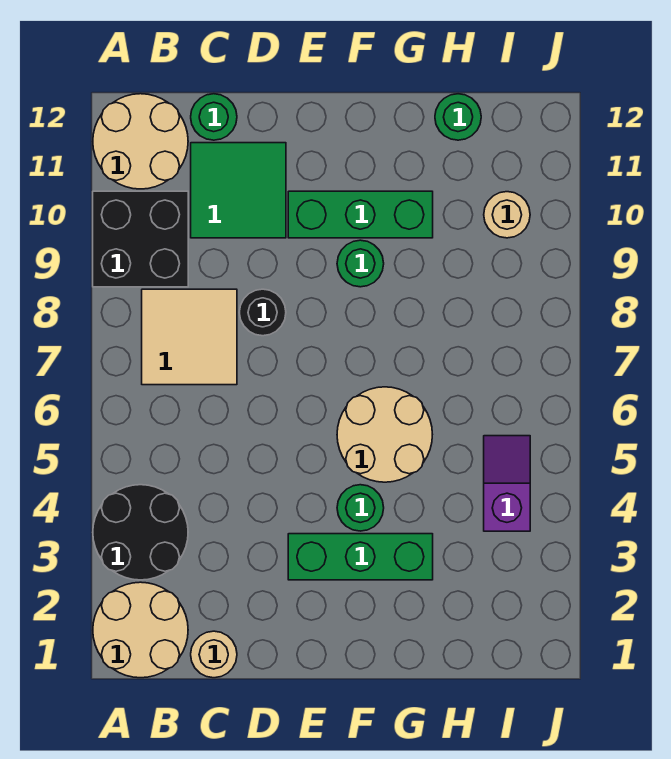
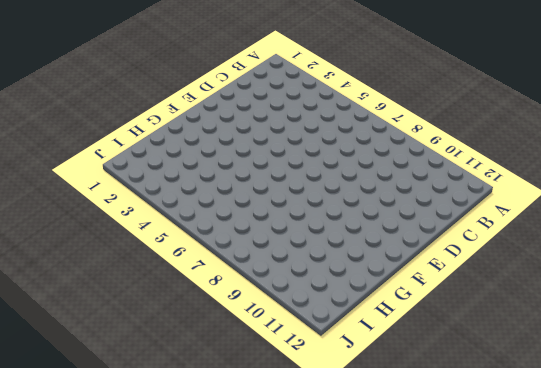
none -> tan round brick A1:B2 level 1
none -> black round brick A3:B4 level 1
none -> black brick A9:B10 level 1

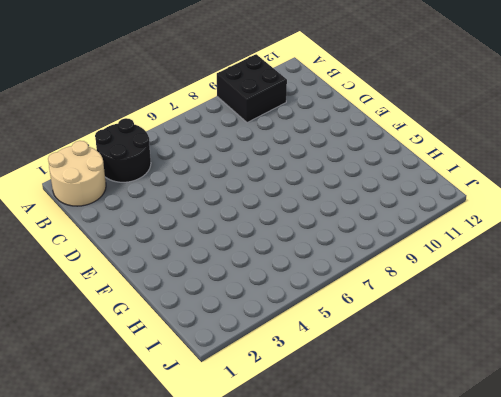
none -> tan round brick A11:B12 level 1
none -> tan tile B7:C8 level 1
none -> tan round brick C1 level 1

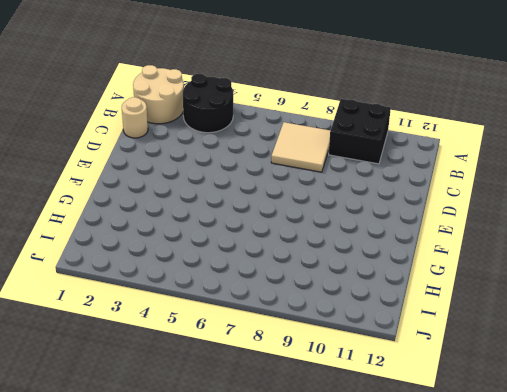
none -> tan round brick A11:B12 level 1
none -> green tile C10:D11 level 1
none -> green round brick C12 level 1

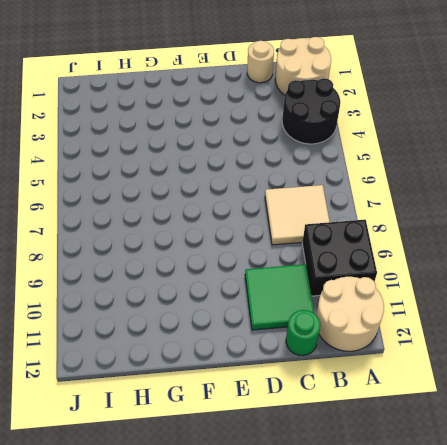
none -> black round brick D8 level 1
none -> green brick E3:G3 level 1
none -> green brick E10:G10 level 1

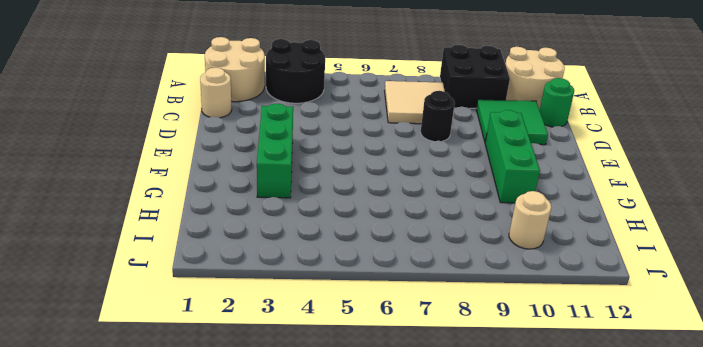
none -> green round brick F4 level 1
none -> tan round brick F5:G6 level 1
none -> green round brick F9 level 1

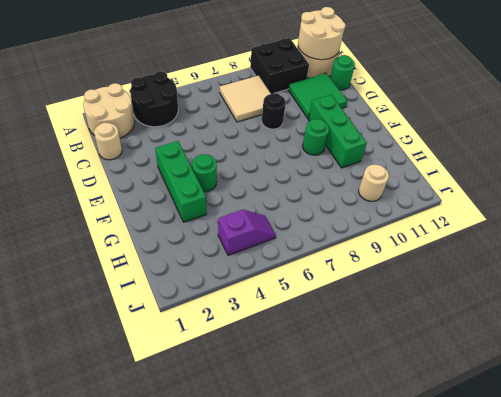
tan round brick A11:B12 level 2 -> tan round brick F5:G6 level 1
none -> green round brick H12 level 1

